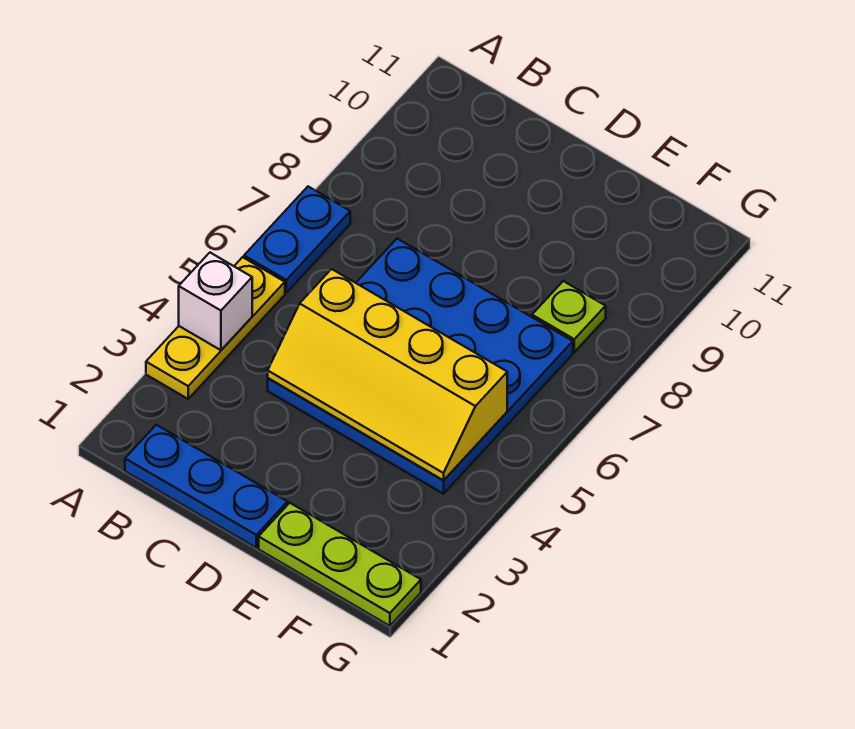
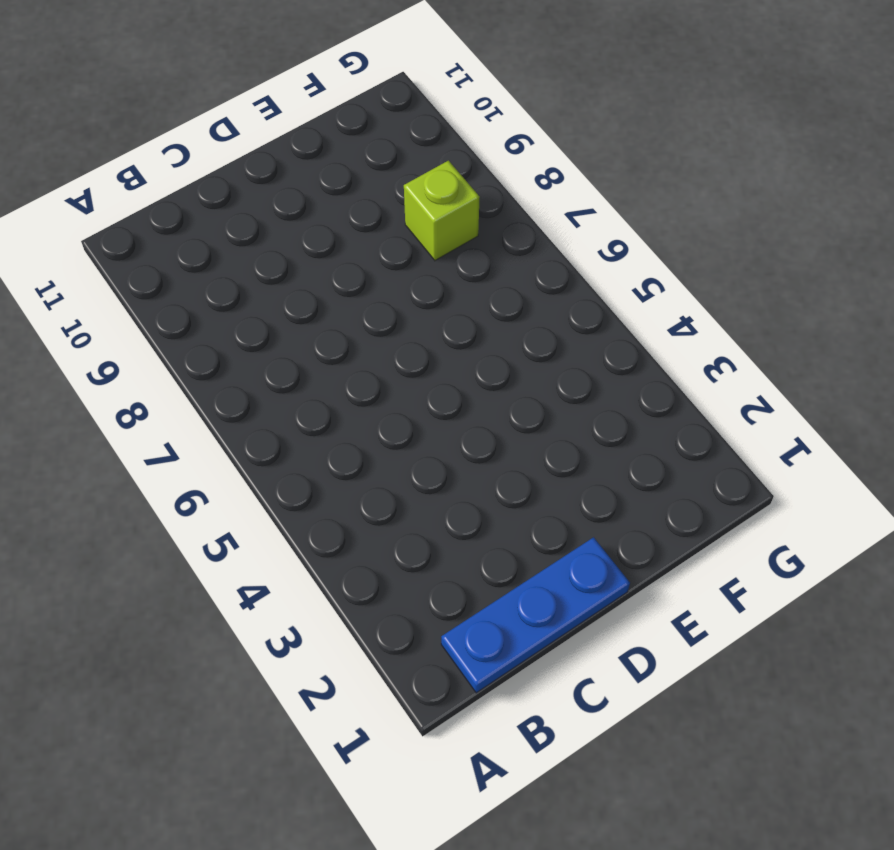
lime brick F8 level 1 -> lime plate F8 level 1
none -> yellow plate A3:A5 level 1
none -> blue plate A6:A7 level 1

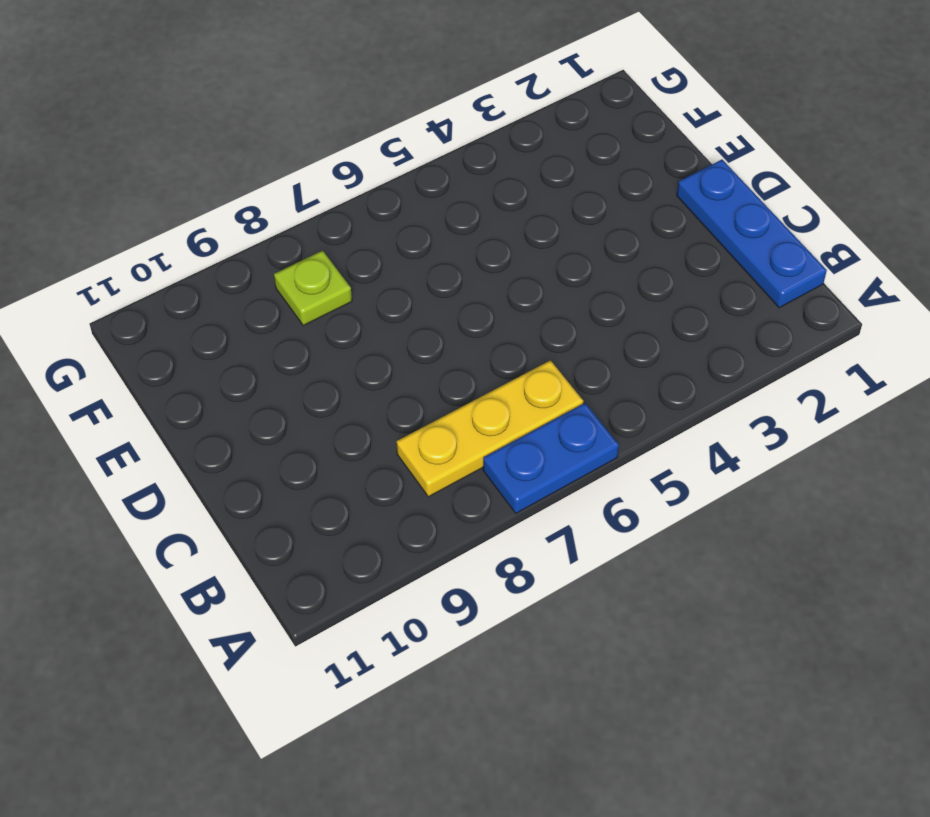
yellow plate B6:B8 level 1 -> yellow plate A3:A5 level 1
none -> blue plate C4:F7 level 1
none -> lime plate E1:G1 level 1

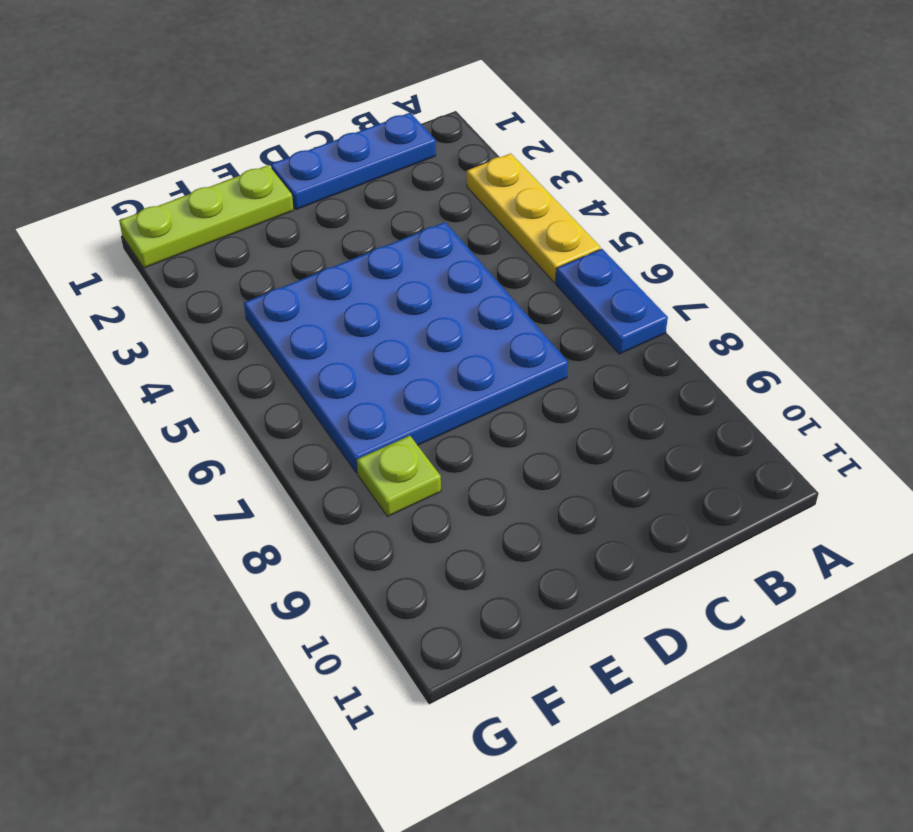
none -> white brick A4 level 2
none -> yellow slope C4:F5 level 2 top 5

